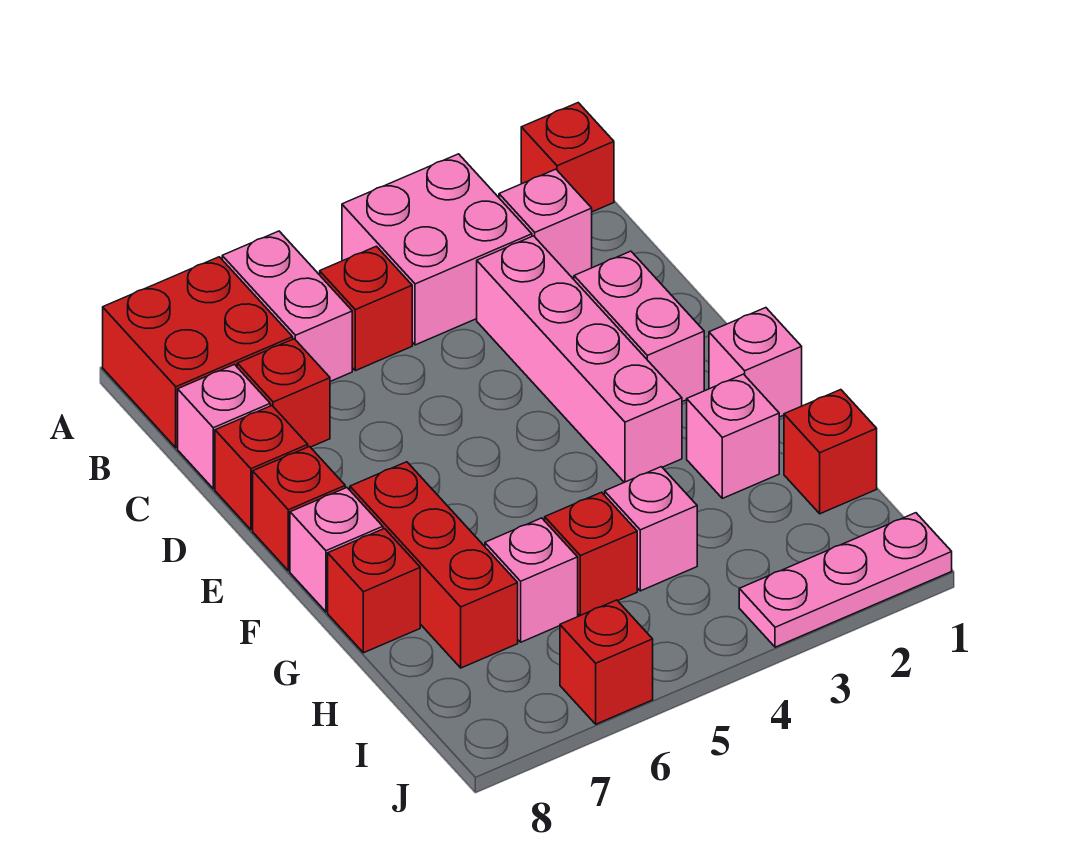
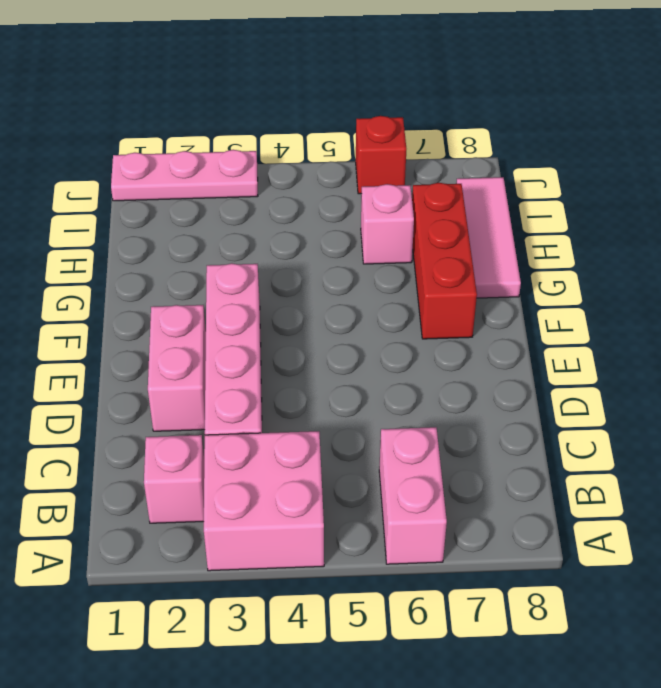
pink tile G8:I8 level 1 -> red brick G8 level 1
none -> red brick A1 level 1
none -> red brick A7:B8 level 1
none -> red brick B5 level 1

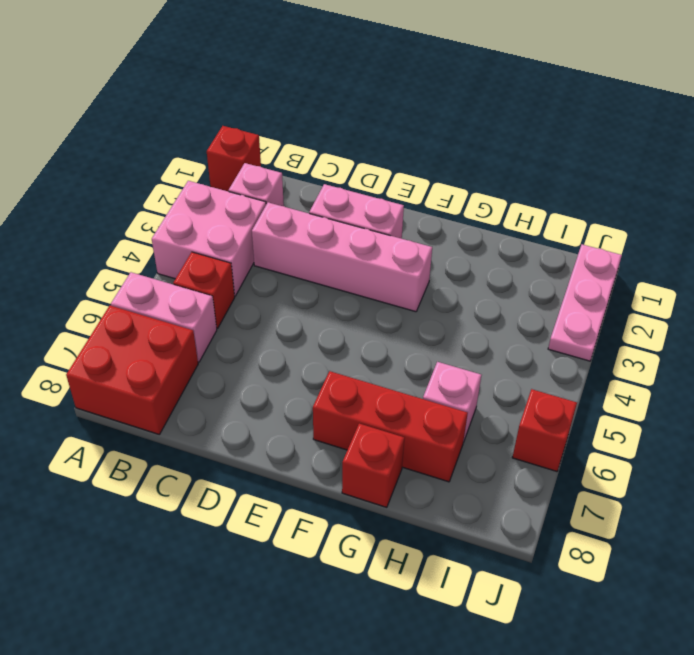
none -> red brick C7 level 1
none -> pink brick C8 level 1
none -> red brick D8 level 1

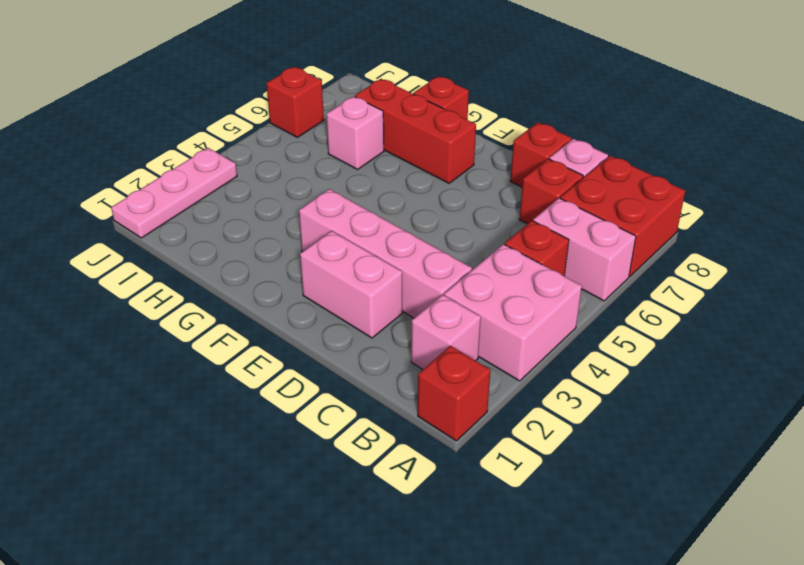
none -> red brick E8 level 1
none -> pink brick F1 level 1
none -> pink brick F8 level 1

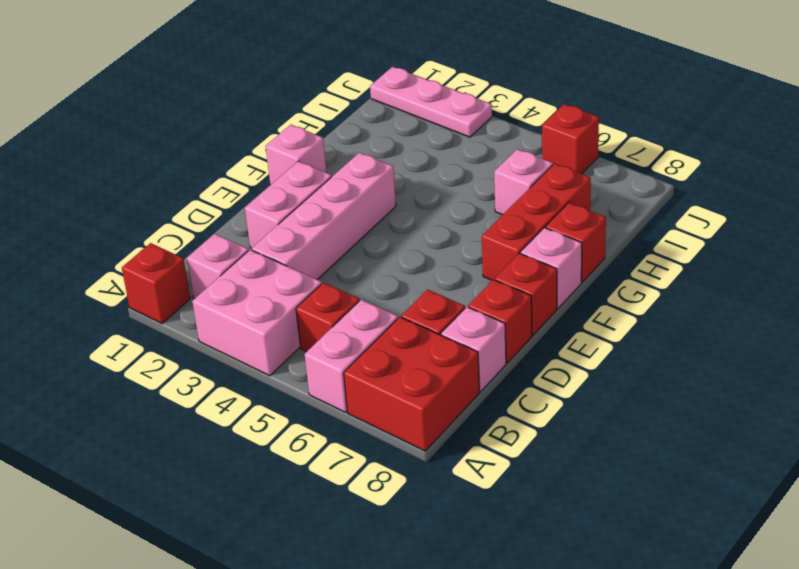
none -> pink brick G2 level 1
none -> red brick H1 level 1
none -> pink brick H4 level 1

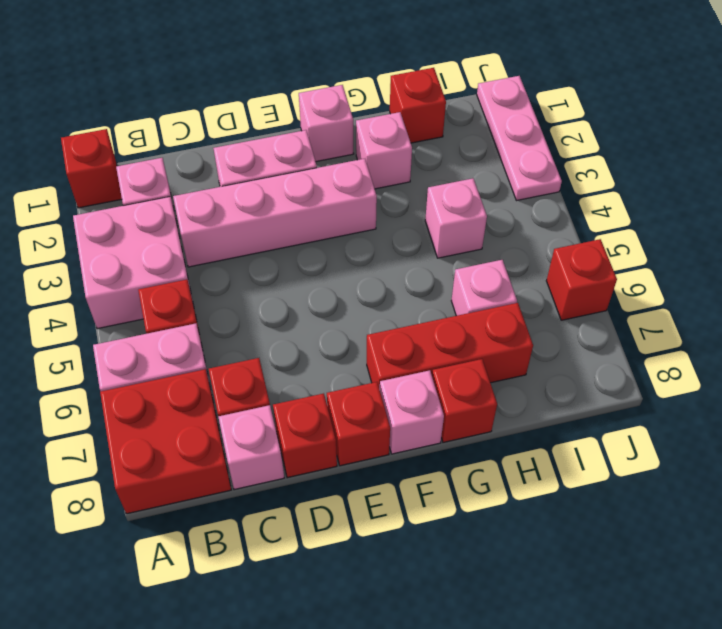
none -> red brick H5 level 1

